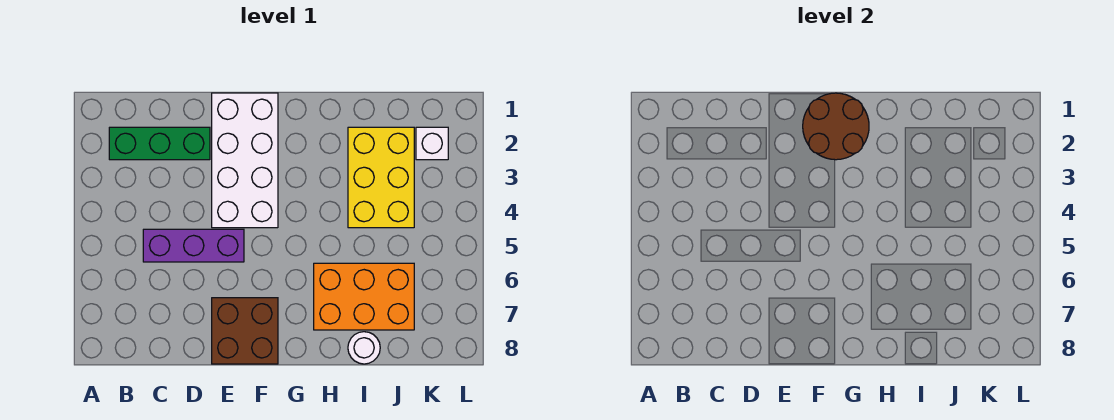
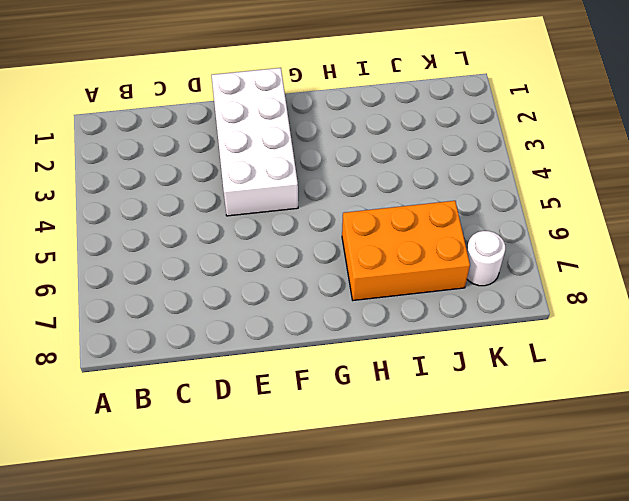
white round brick K7 level 1 -> white round brick I8 level 1
none -> green brick B2:D2 level 1
none -> purple brick C5:E5 level 1

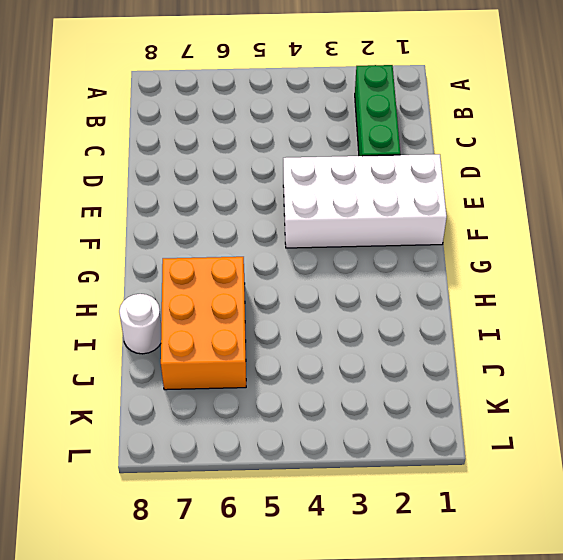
none -> purple brick C5:E5 level 1
none -> brown brick E7:F8 level 1

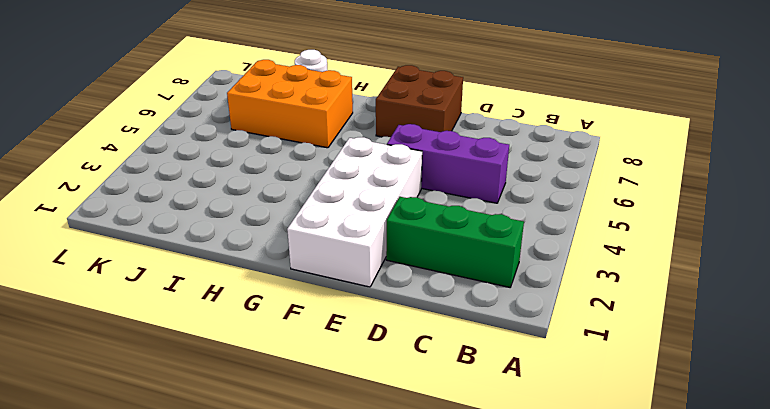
none -> yellow brick I2:J4 level 1
none -> white brick K2 level 1

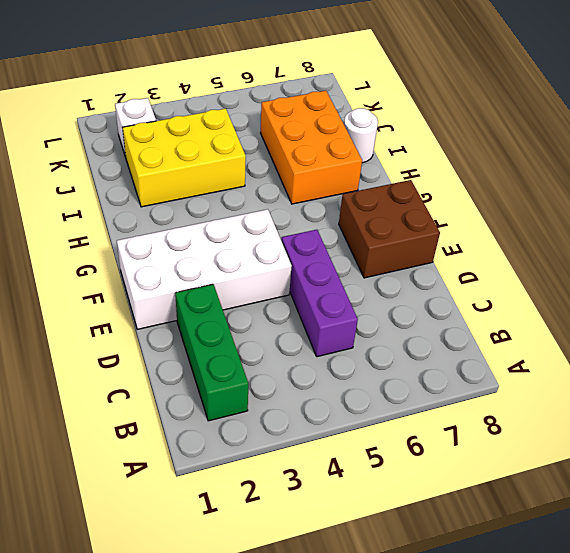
none -> brown round brick F1:G2 level 2

